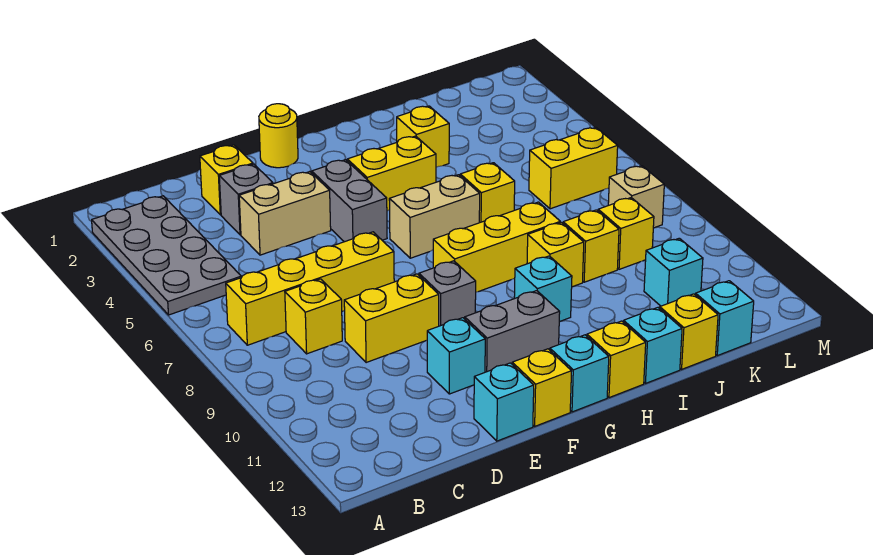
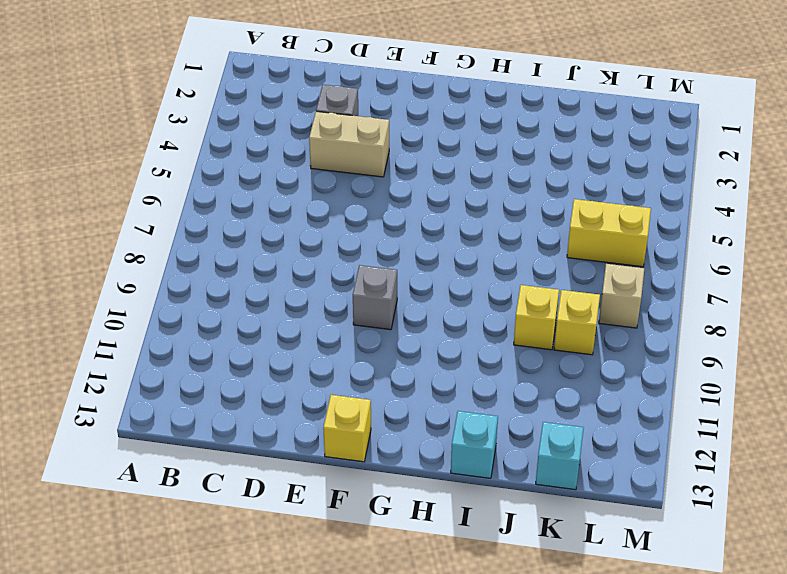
none -> grey plate A2:B5 level 1
none -> yellow brick B7:E7 level 1
none -> yellow brick C8 level 1
none -> yellow brick D2 level 1

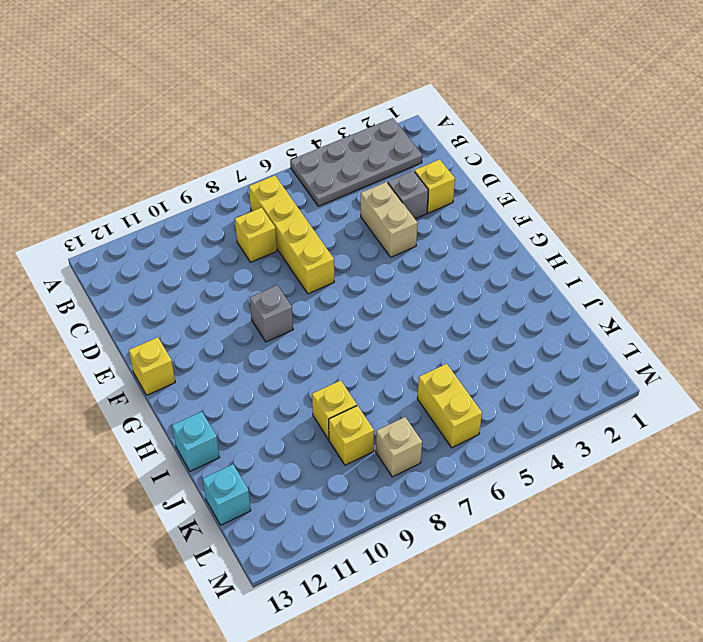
none -> yellow brick D9:E9 level 1
none -> cyan brick E11 level 1
none -> cyan brick E13 level 1
none -> yellow round brick F1 level 1

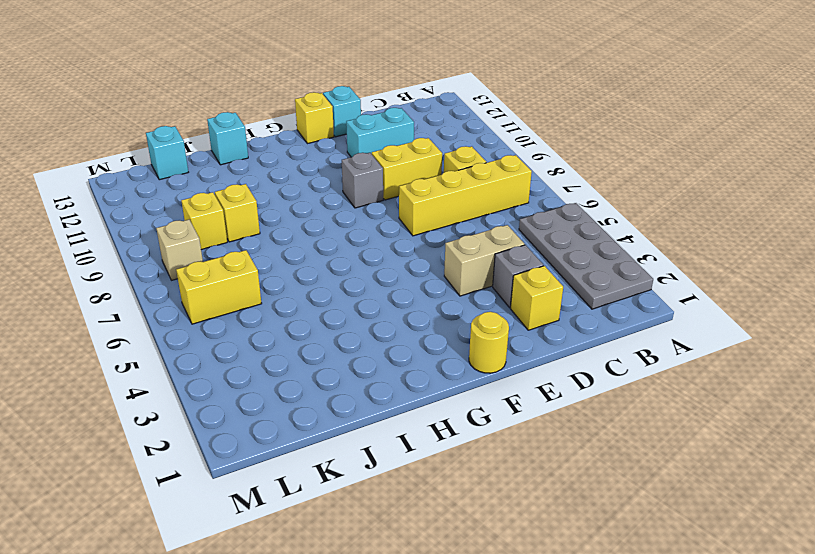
cyan brick D11:E11 level 1 -> cyan brick E11 level 1
none -> grey brick F4:F5 level 1
none -> grey brick F11:G11 level 1
none -> yellow brick G4:H4 level 1
none -> tan brick G6:H6 level 1

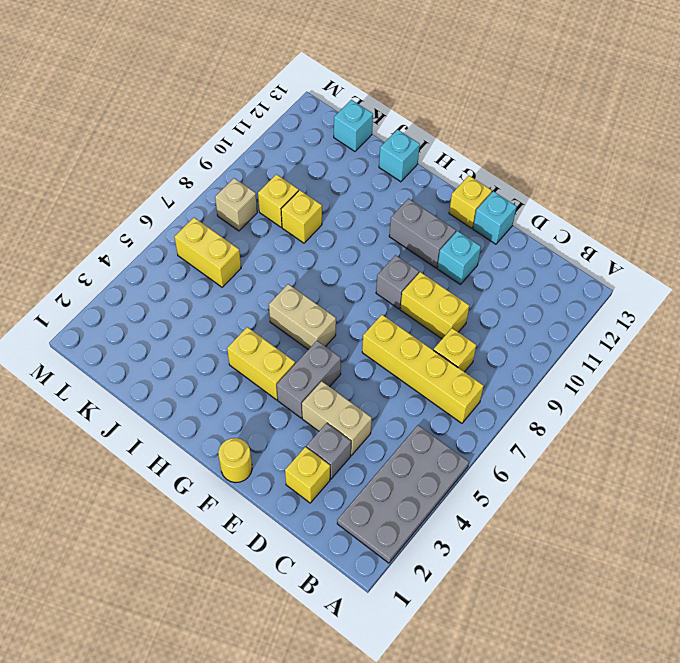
none -> yellow brick G8:I8 level 1
none -> cyan brick G13 level 1
none -> cyan brick H10 level 1
none -> yellow brick H13 level 1

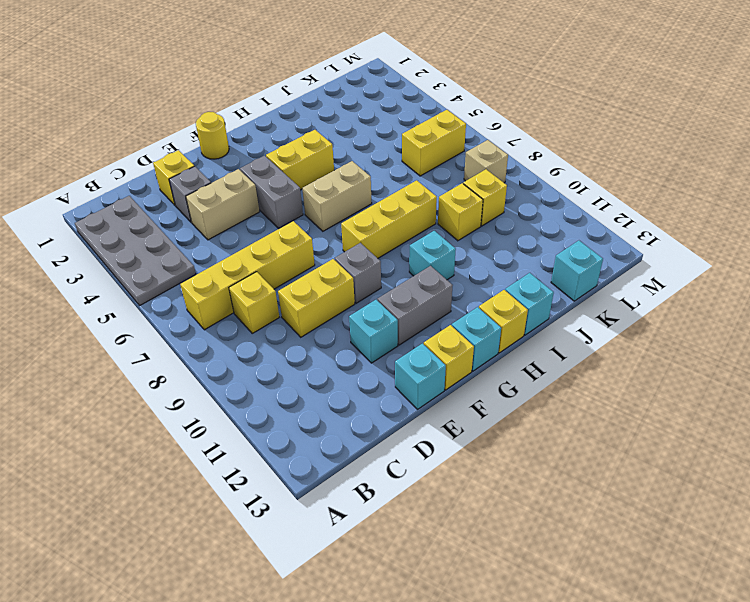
none -> yellow brick I3 level 1
none -> yellow brick I6 level 1
none -> yellow brick I9 level 1
none -> yellow brick J13 level 1

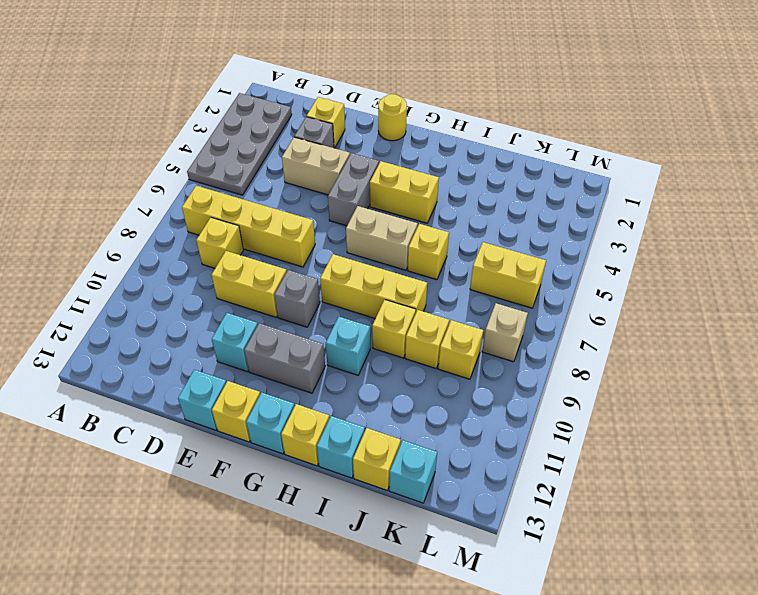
none -> yellow brick I3 level 1
none -> cyan brick K11 level 1

